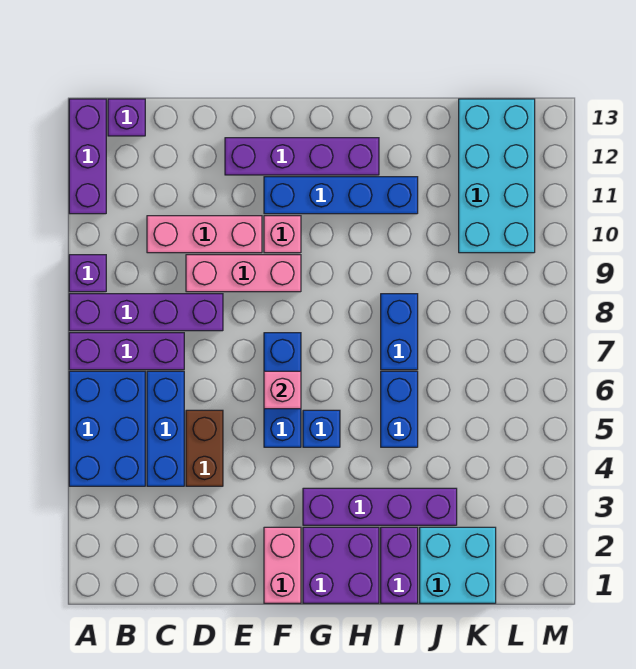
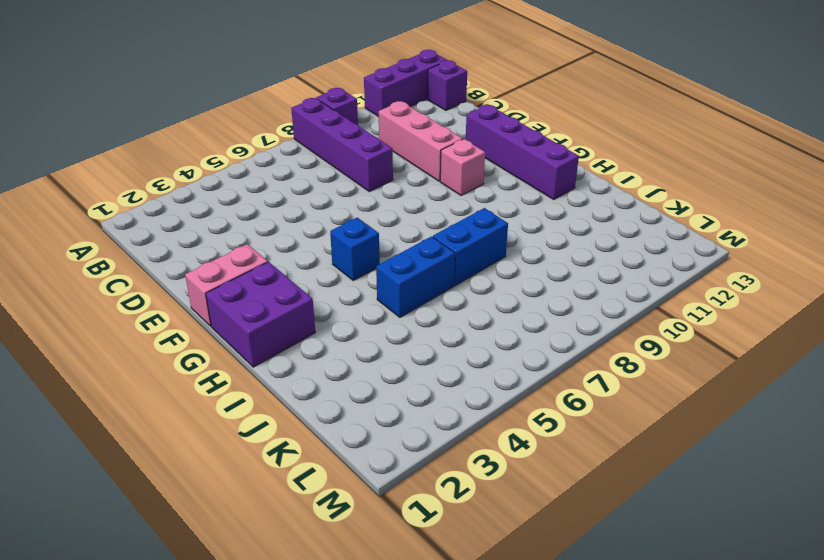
none -> blue brick A4:B6 level 1
none -> purple brick A7:C7 level 1
none -> blue brick C4:C6 level 1

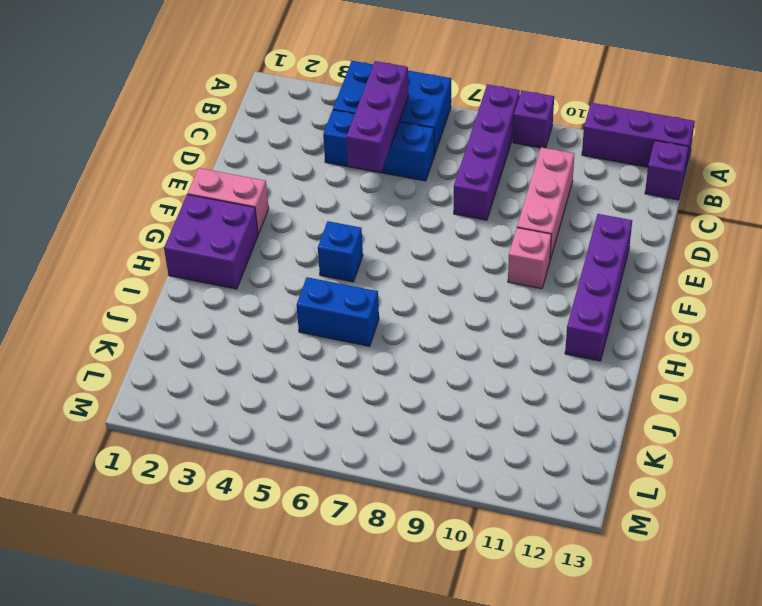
purple brick B5:D5 level 2 -> purple brick A7:C7 level 1
none -> brown brick D4:D5 level 1
none -> pink brick D9:F9 level 1
none -> blue brick F5:F7 level 1

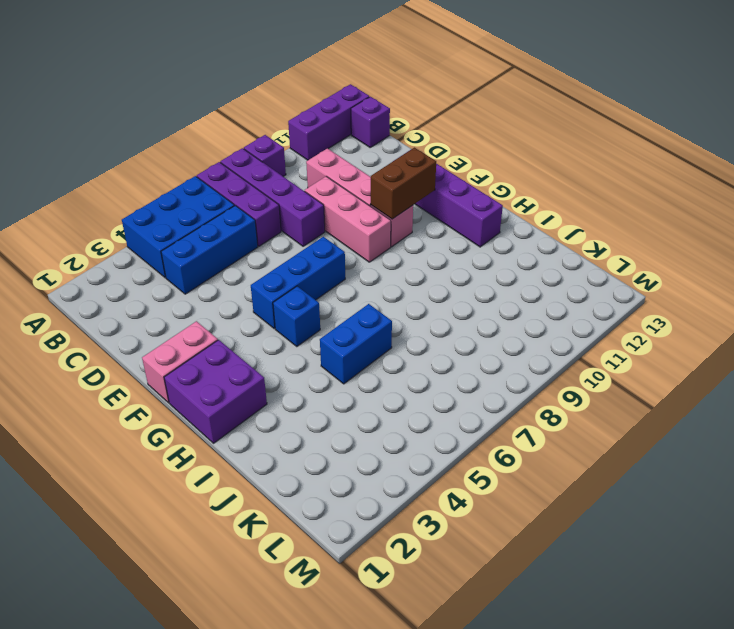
brown brick F10:F11 level 2 -> brown brick D4:D5 level 1
none -> blue brick F11:I11 level 1
none -> purple brick G3:J3 level 1
none -> purple brick I1:I2 level 1

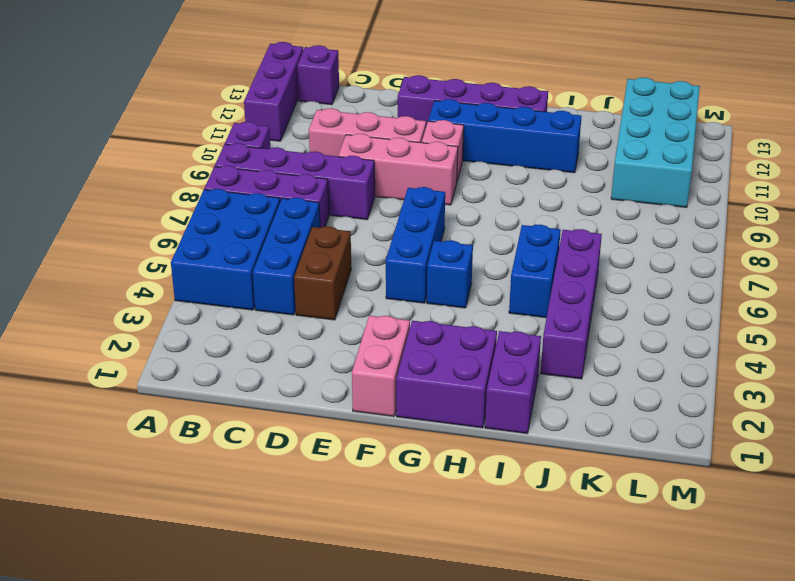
purple brick J3:J6 level 1 -> purple brick G3:J3 level 1
none -> blue brick I7:I8 level 1
none -> cyan brick J1:K2 level 1
none -> pink brick F6 level 2

